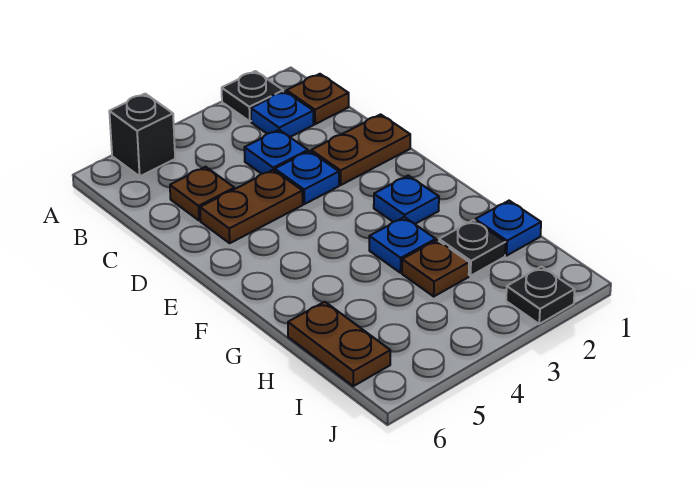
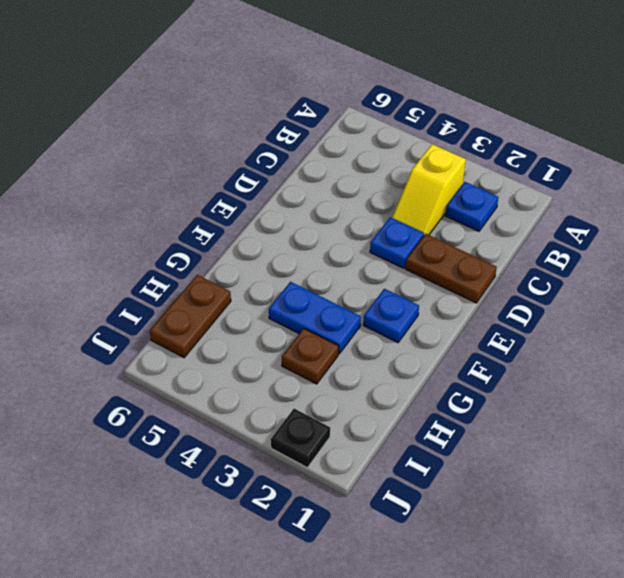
yellow slope B3:C3 level 1 top B -> blue plate C3 level 1
blue plate G3:G4 level 1 -> blue plate G3 level 1
none -> black plate A2 level 1
none -> black brick A5 level 1
none -> brown plate B1 level 1

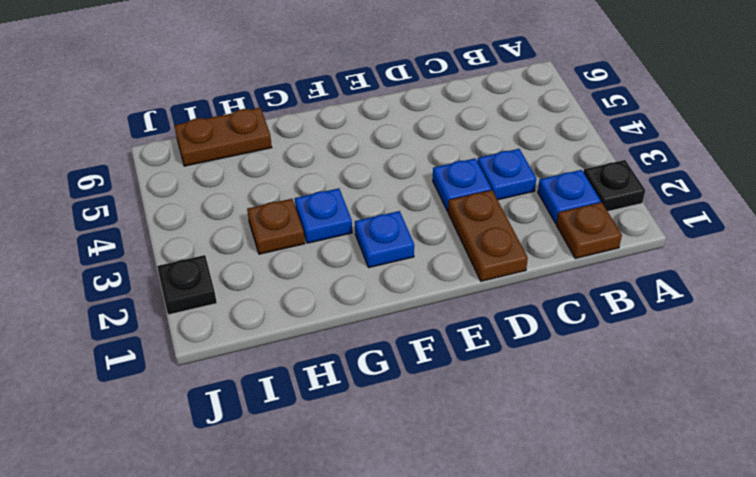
none -> black brick A5 level 1
none -> brown plate C5 level 1
none -> brown plate D4:D5 level 1

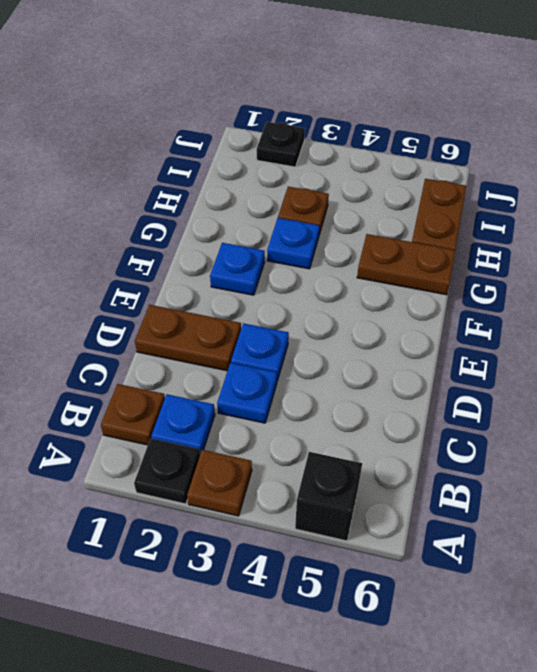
brown plate A3 level 1 -> brown plate C5 level 1
brown plate G5:G6 level 1 -> brown plate D4:D5 level 1
none -> blue plate H1 level 1
none -> black plate H2 level 1

